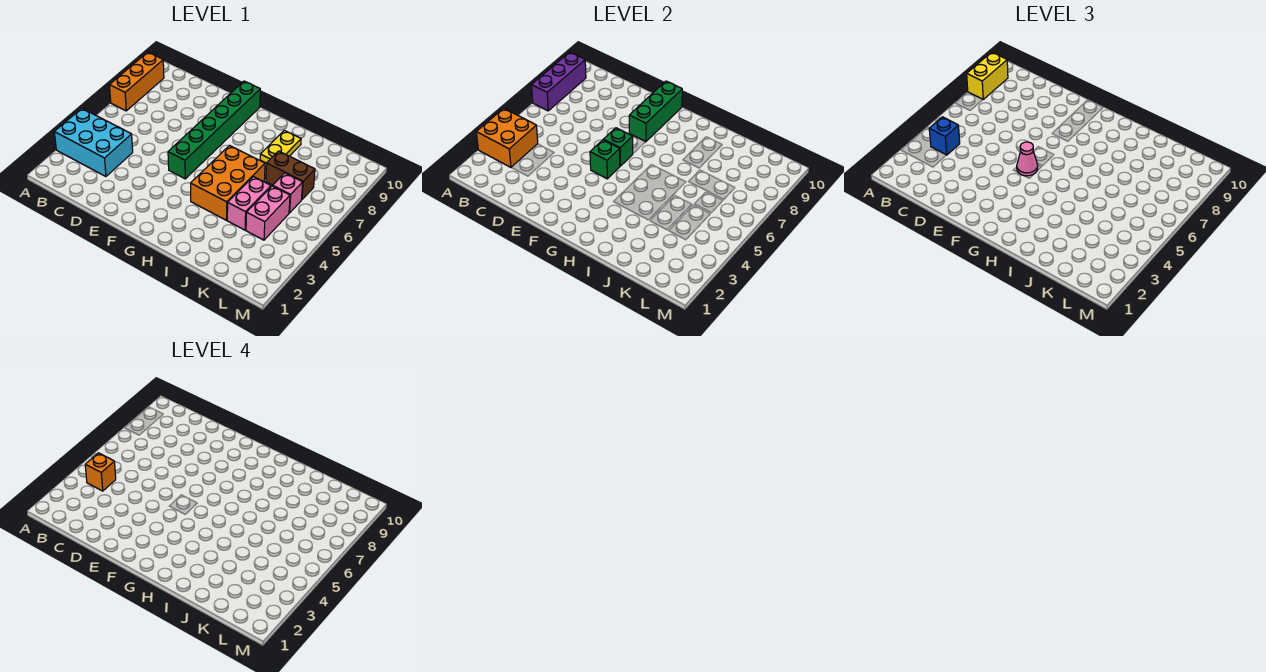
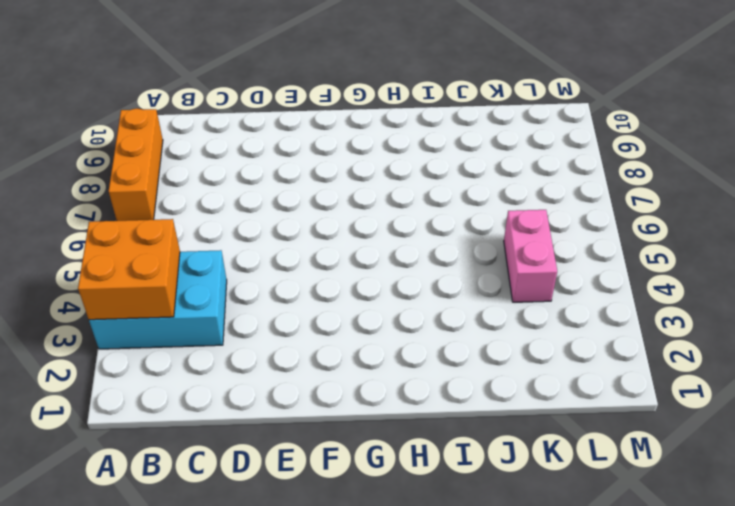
none -> green brick F5:F10 level 1
none -> orange brick H4:I6 level 1
none -> yellow plate I8:I9 level 1

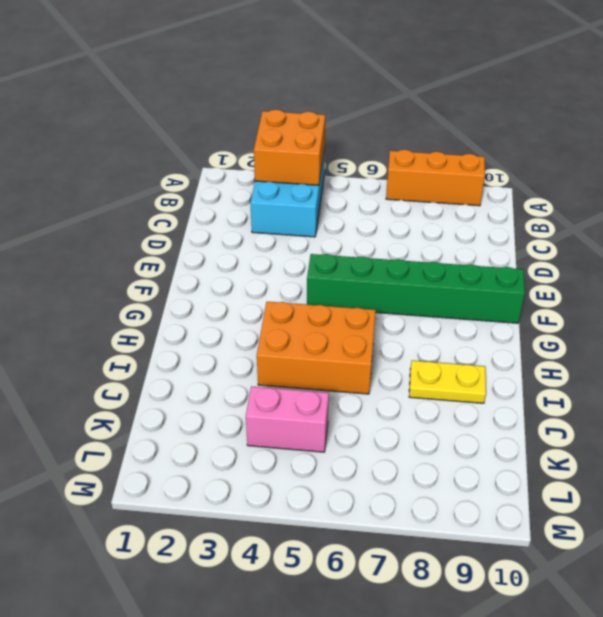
none -> pink brick J4:J5 level 1
none -> brown brick J7:K7 level 1
none -> pink brick K6 level 1

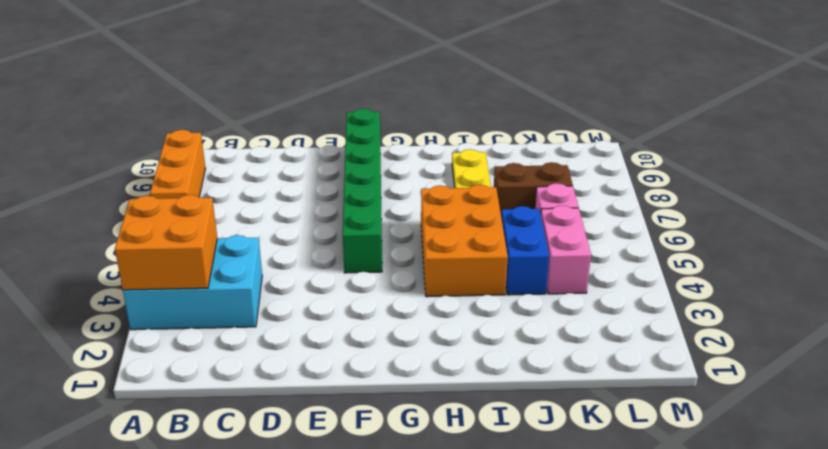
blue brick J4:J5 level 1 -> pink brick J4:J5 level 1
none -> purple brick A7:A9 level 2
none -> green brick F5 level 2
none -> green brick F6 level 2

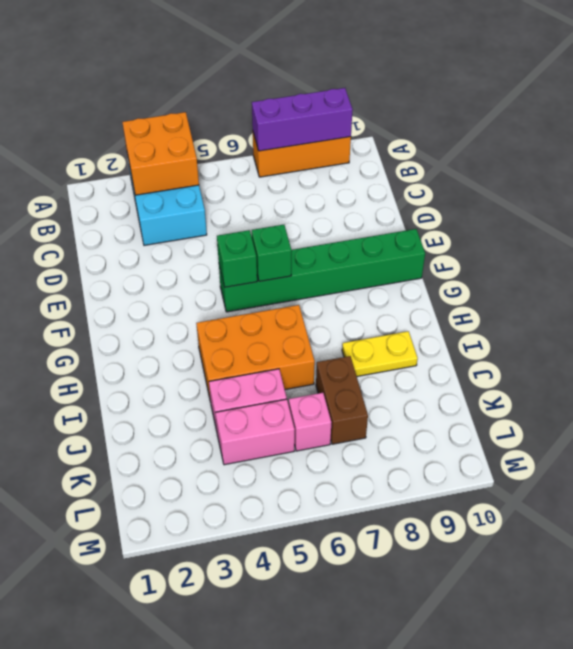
none -> green brick F8:F10 level 2
none -> yellow brick A8:A9 level 3
none -> blue brick B4 level 3

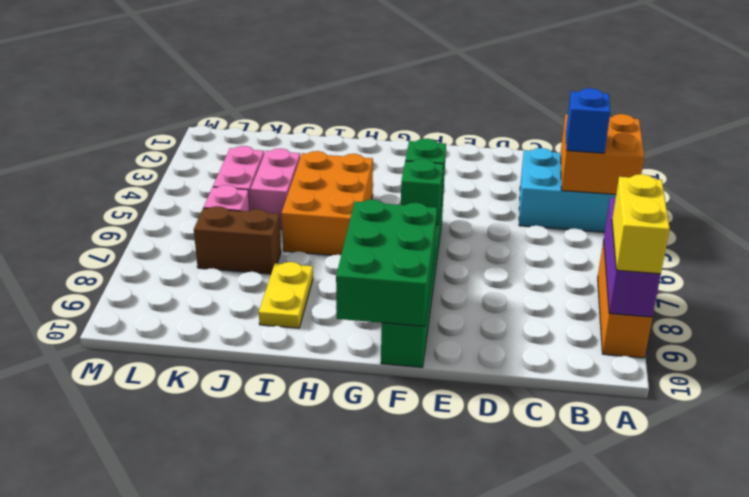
green brick F8:G10 level 2 -> green brick F8:F10 level 2
none -> pink cone F5 level 3
none -> orange brick B4 level 4

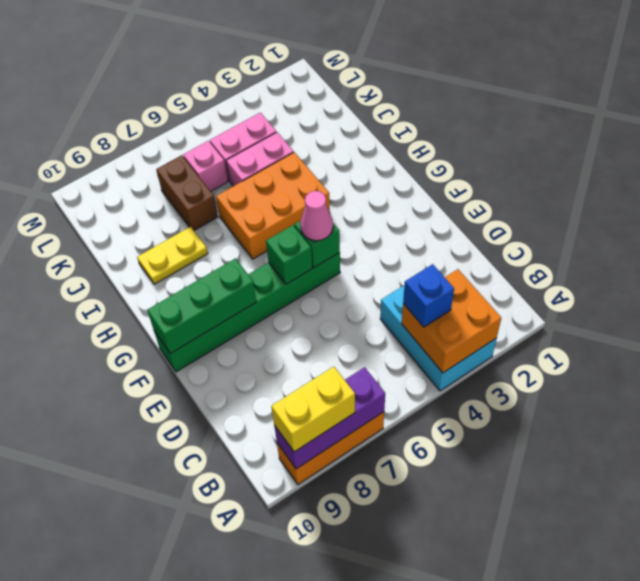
none -> orange brick B4 level 4

